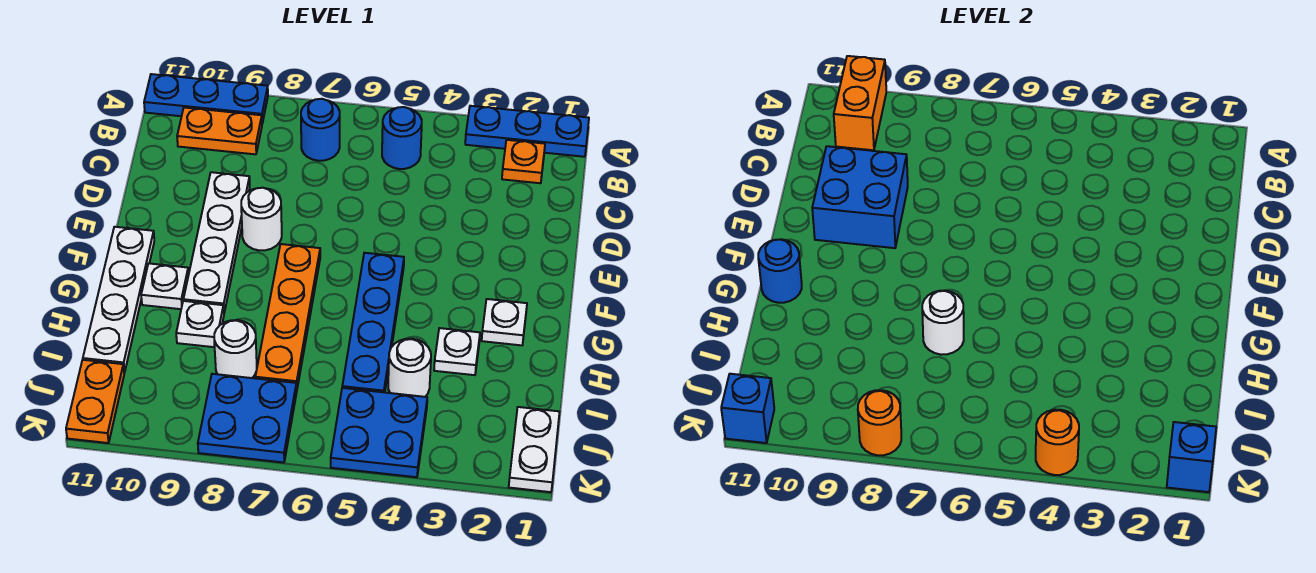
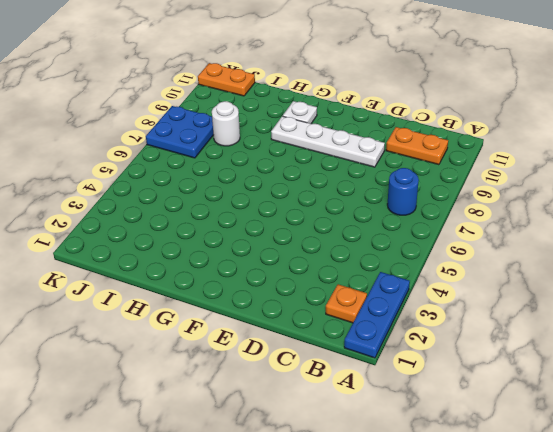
orange plate B10:C10 level 1 -> orange plate B9:B10 level 1
none -> blue plate A9:A11 level 1
none -> blue round brick B5 level 1
none -> white round brick E8 level 1

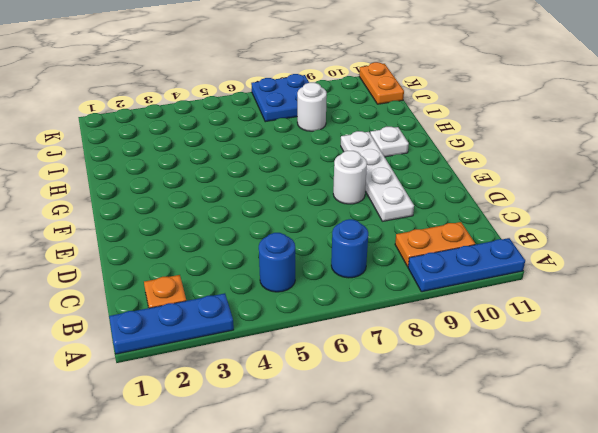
none -> blue plate F5:I5 level 1
none -> orange plate F7:I7 level 1
none -> white plate F11:I11 level 1

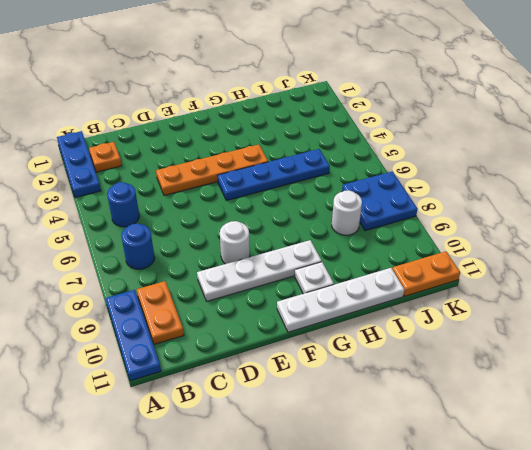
orange plate D4:G4 level 1 -> orange plate F7:I7 level 1
none -> white plate G2 level 1
none -> white plate H3 level 1
none -> white plate H9 level 1

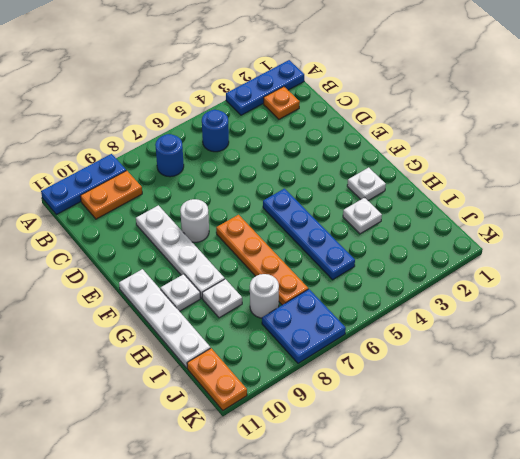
none -> white round brick I4 level 1
none -> white plate J1:K1 level 1
none -> blue plate J4:K5 level 1

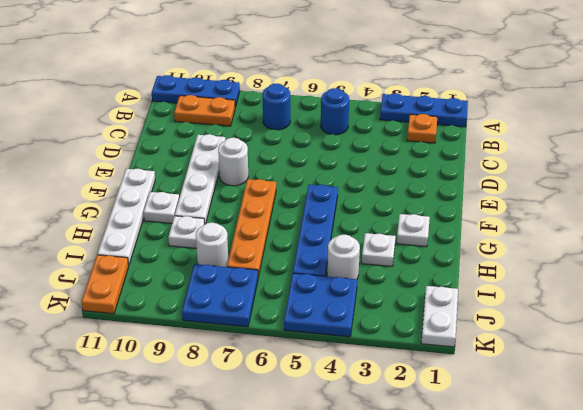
none -> orange brick A10:B10 level 2
none -> blue brick D9:E10 level 2
none -> blue round brick G11 level 2

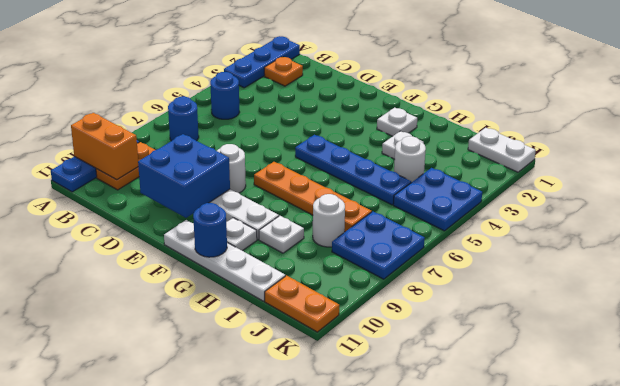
none -> white round brick H7 level 2
none -> blue brick K1 level 2
none -> orange round brick K4 level 2

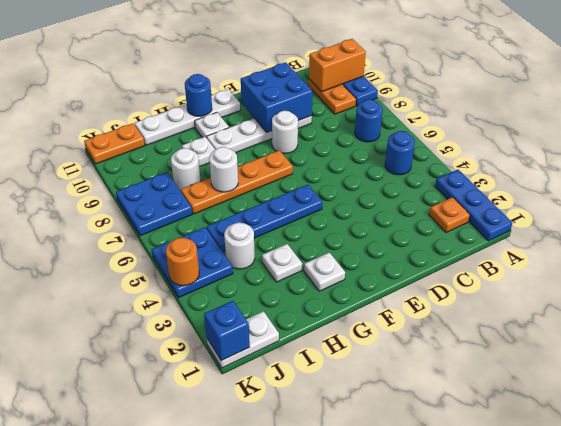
none -> orange round brick K8 level 2
none -> blue brick K11 level 2

